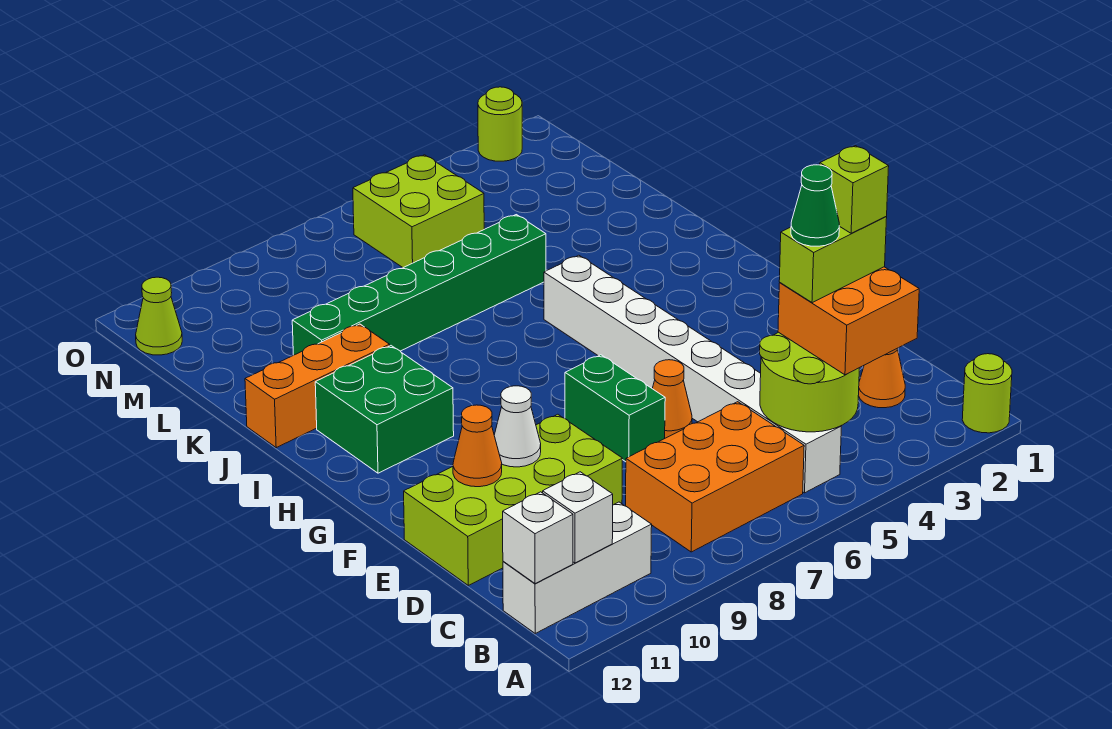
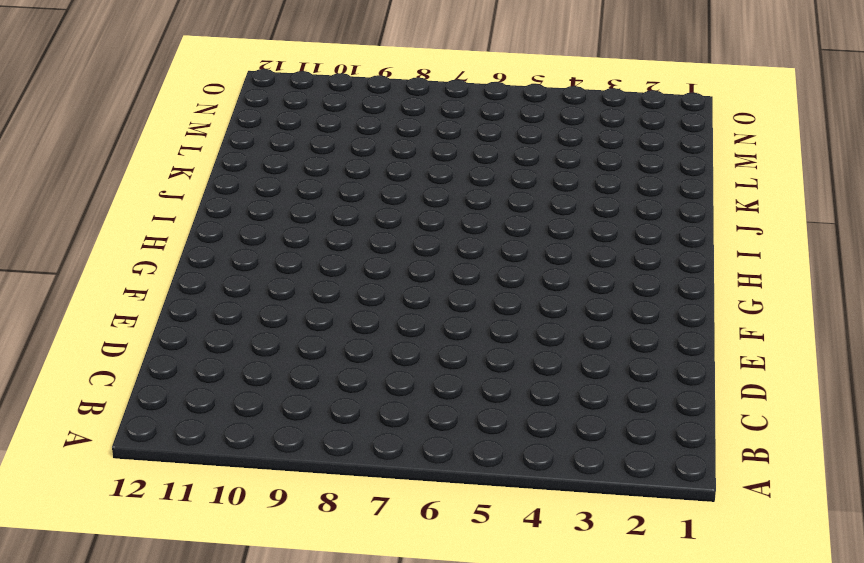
none -> lime round brick A1 level 1
none -> white brick B5:I5 level 1
none -> orange brick B6:C8 level 1

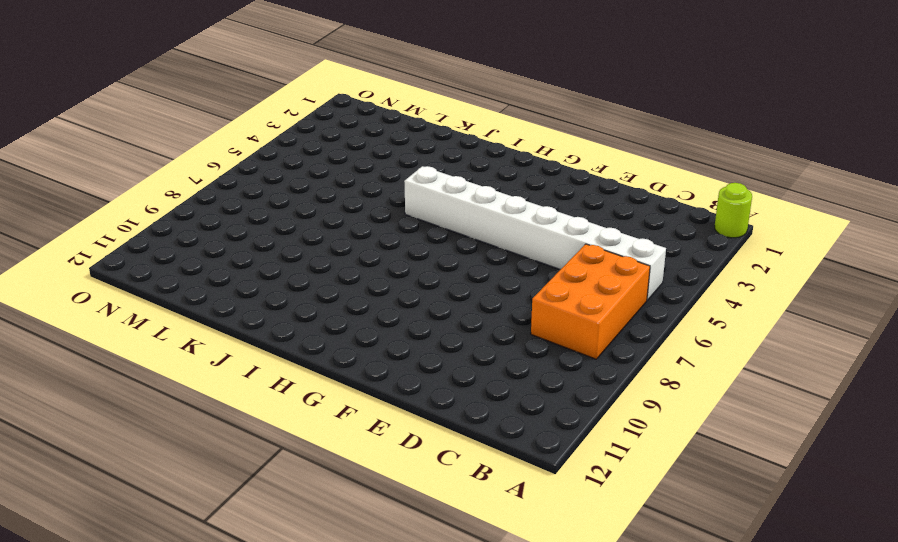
none -> white brick B10:B12 level 1
none -> orange cone C2 level 1
none -> lime brick D9:E12 level 1

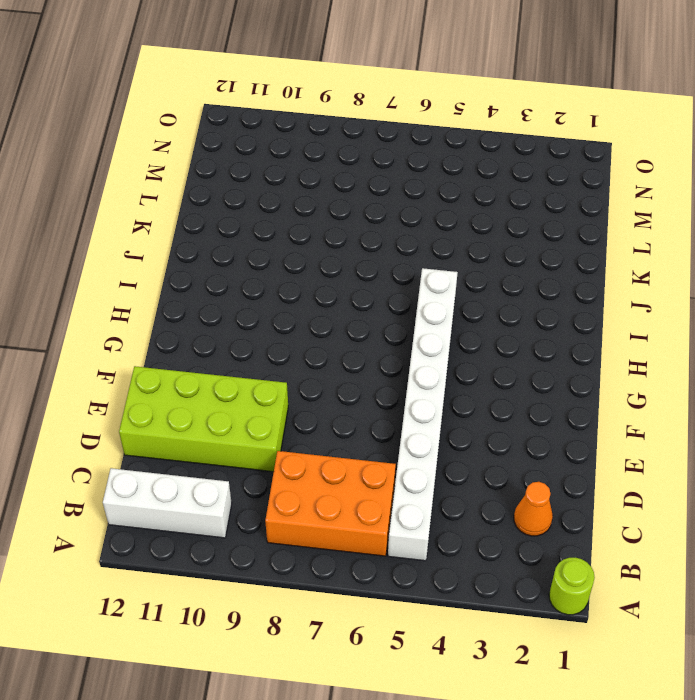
none -> orange cone E6 level 1
none -> green brick E7:F7 level 1
none -> green brick H10:I11 level 1

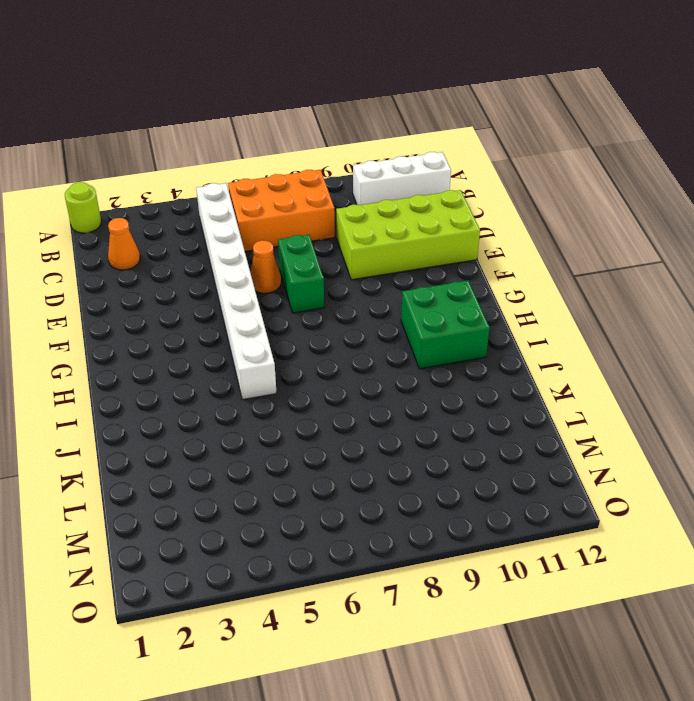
none -> orange brick J10:J12 level 1
none -> green brick K5:K10 level 1
none -> lime brick M5:N6 level 1

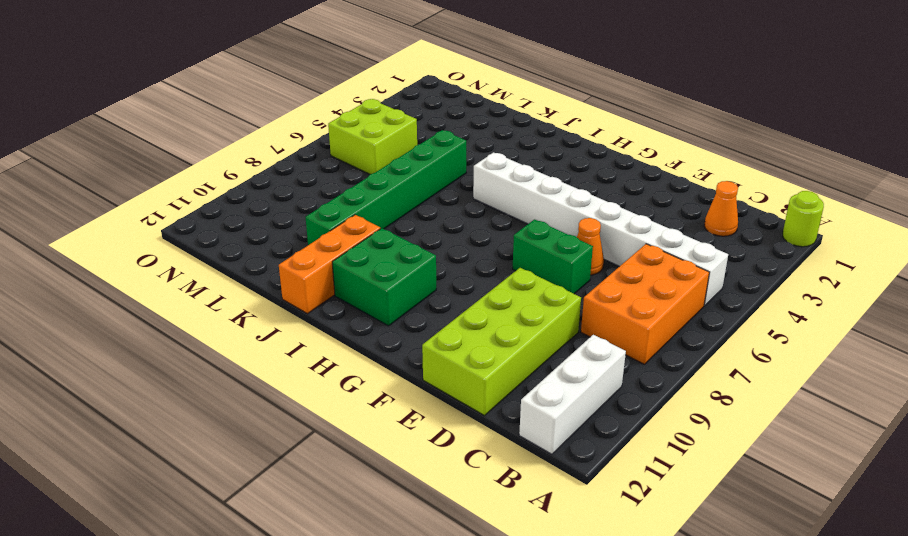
none -> lime cone N12 level 1
none -> lime round brick O2 level 1
none -> lime round brick B4:C5 level 2

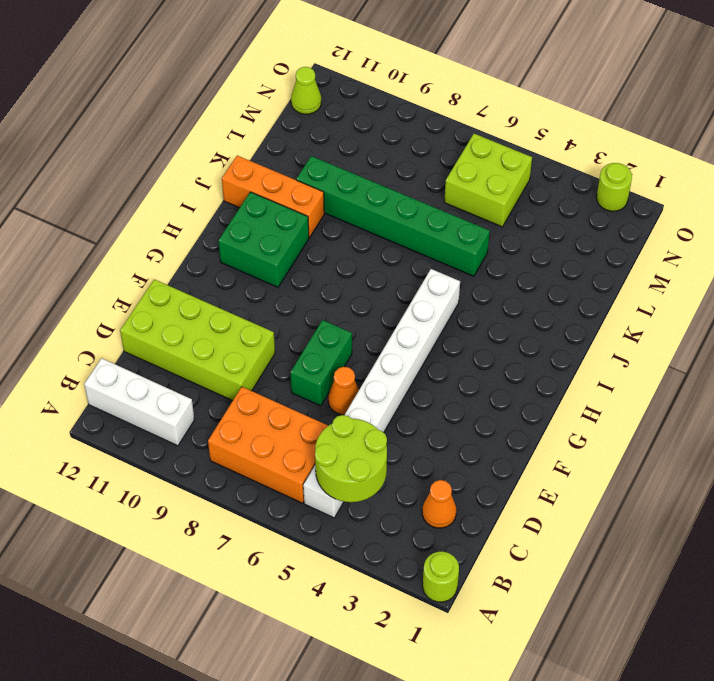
none -> white brick B11 level 2
none -> white brick B12 level 2
none -> white cone E10 level 2

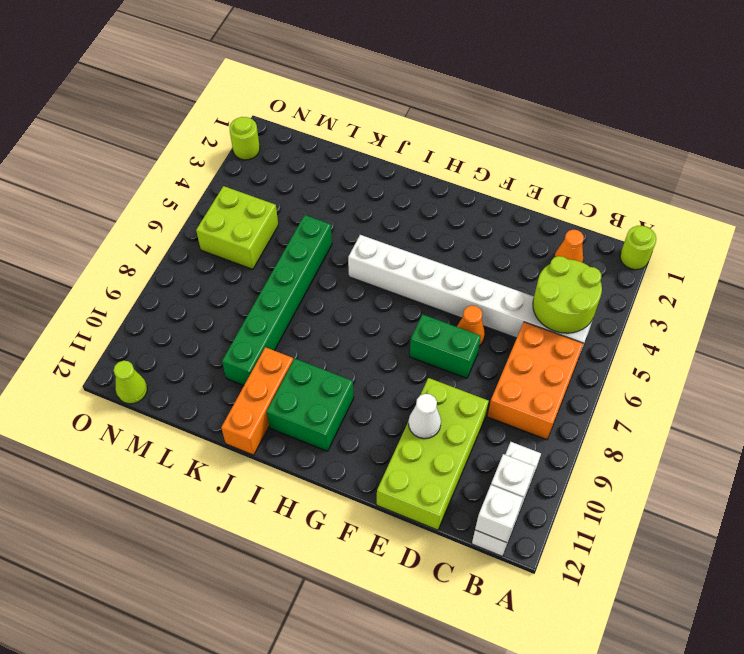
none -> orange cone E11 level 2
none -> orange brick B3:C4 level 3
none -> lime brick C3:C4 level 4

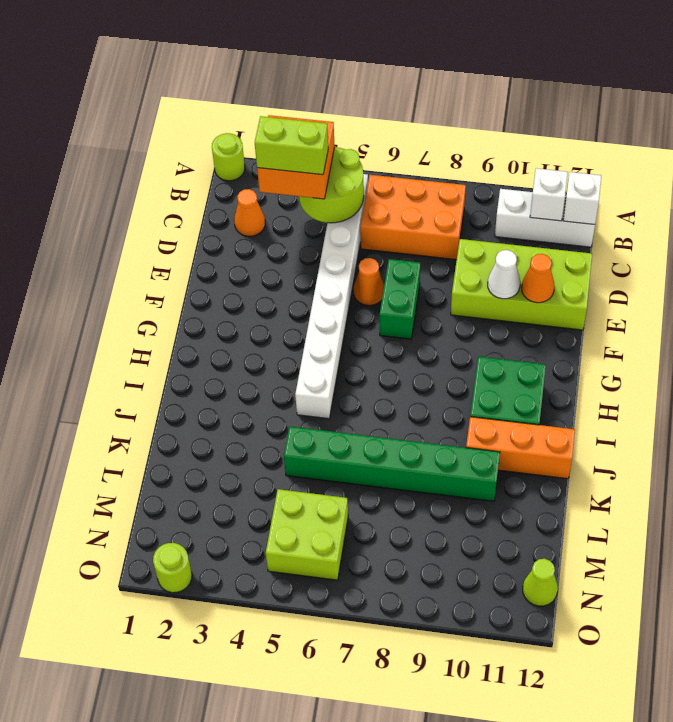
none -> lime brick C3 level 5
none -> green cone C4 level 5

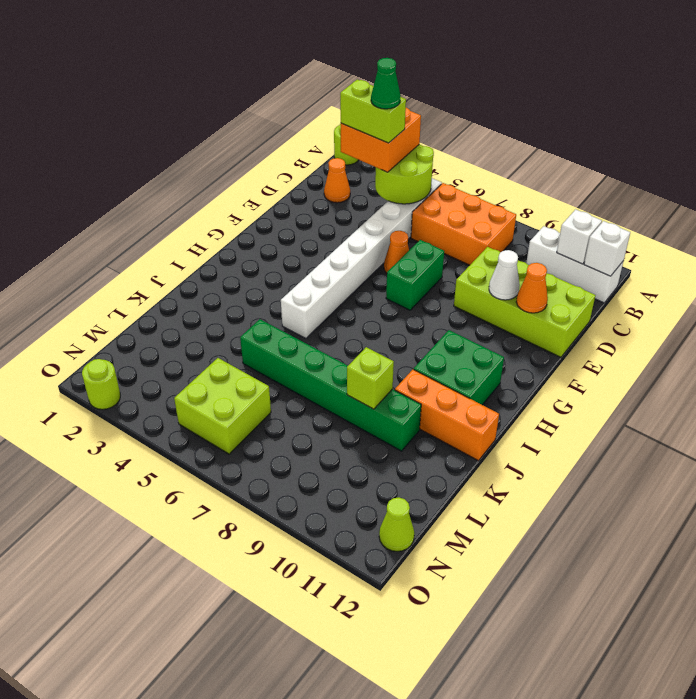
lime brick K9 level 2 -> lime brick C3 level 5

